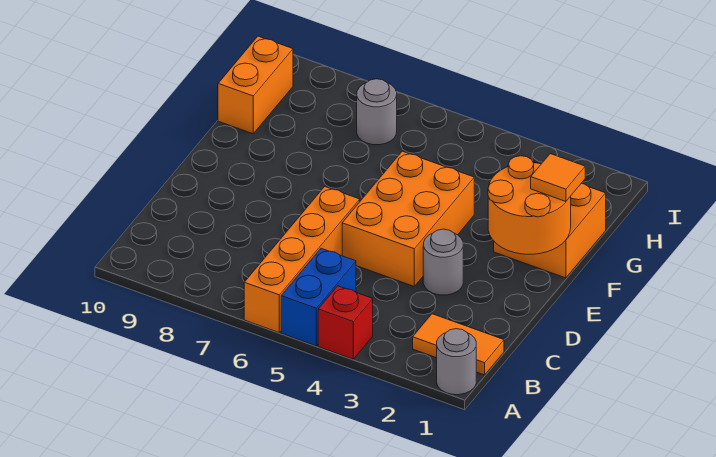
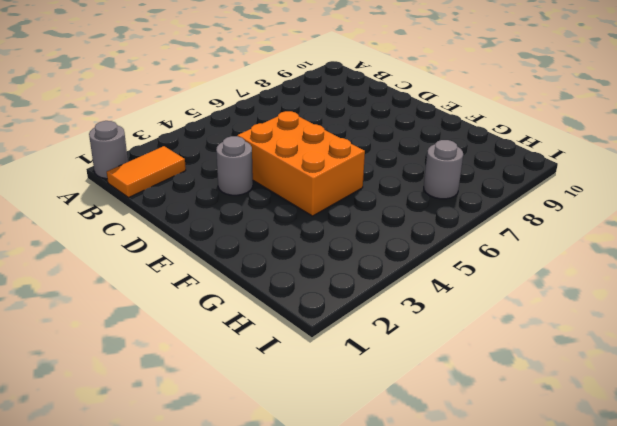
none -> red brick A4 level 1
none -> blue brick A5:B5 level 1
none -> orange brick A6:D6 level 1

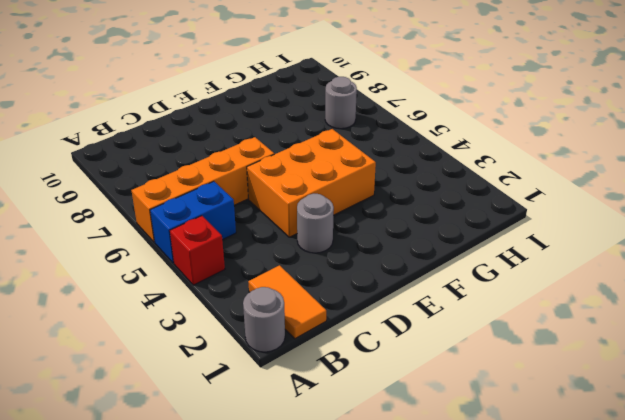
none -> orange brick F1:G2 level 1
none -> orange brick G10:H10 level 1
none -> orange round brick E1:F2 level 2

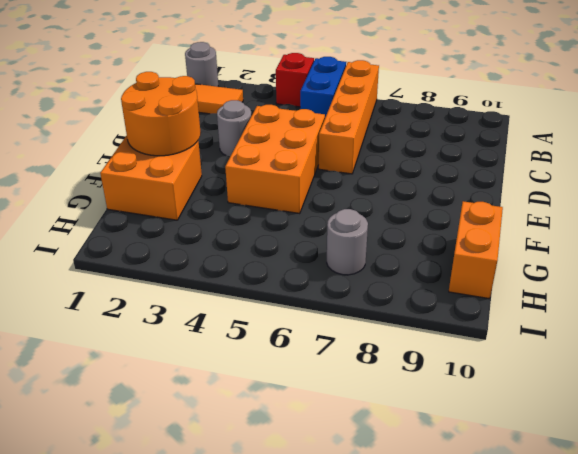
none -> orange tile F1 level 3

